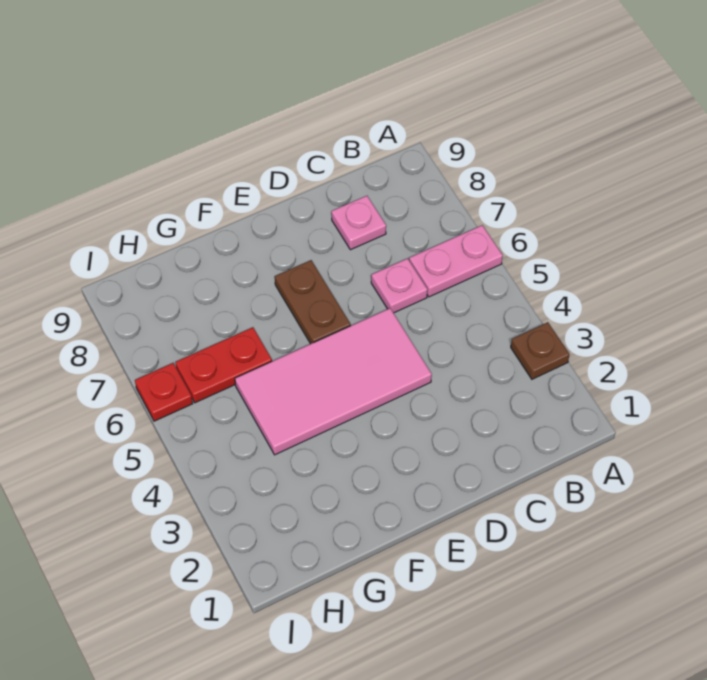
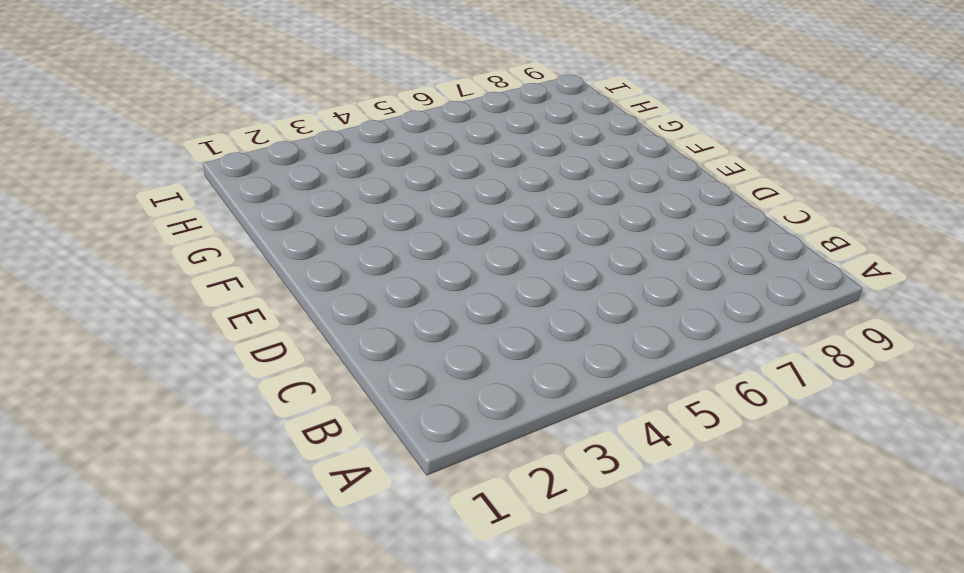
none -> brown plate A3 level 1
none -> pink plate A6:B6 level 1

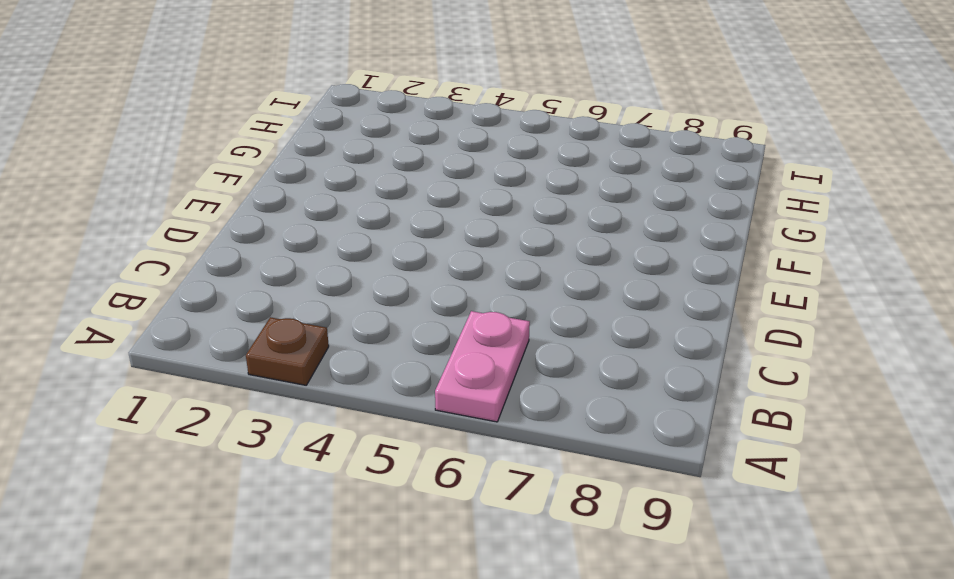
none -> pink plate C6 level 1
none -> pink plate C8 level 1

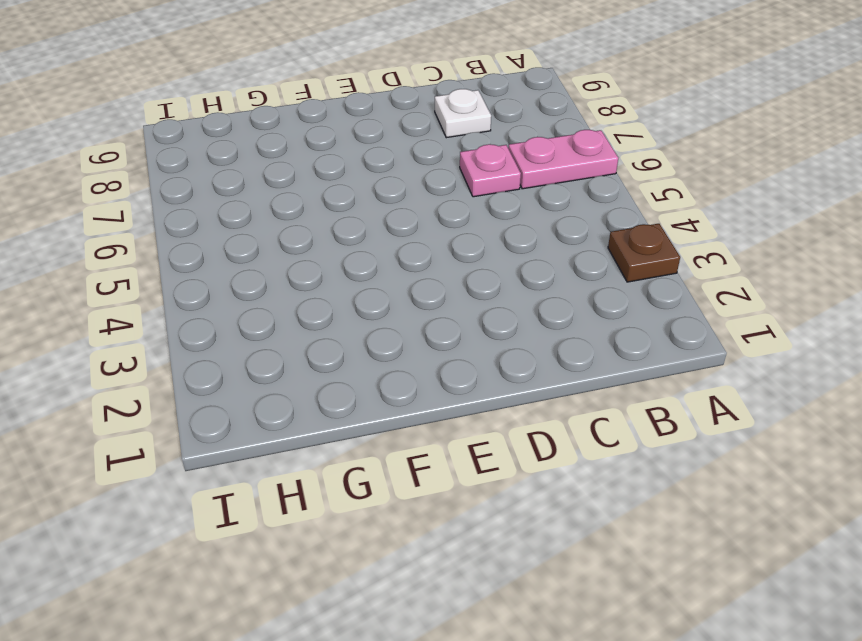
white plate C8 level 1 -> pink plate C8 level 1
none -> pink tile D4:G5 level 1
none -> brown plate E6:E7 level 1

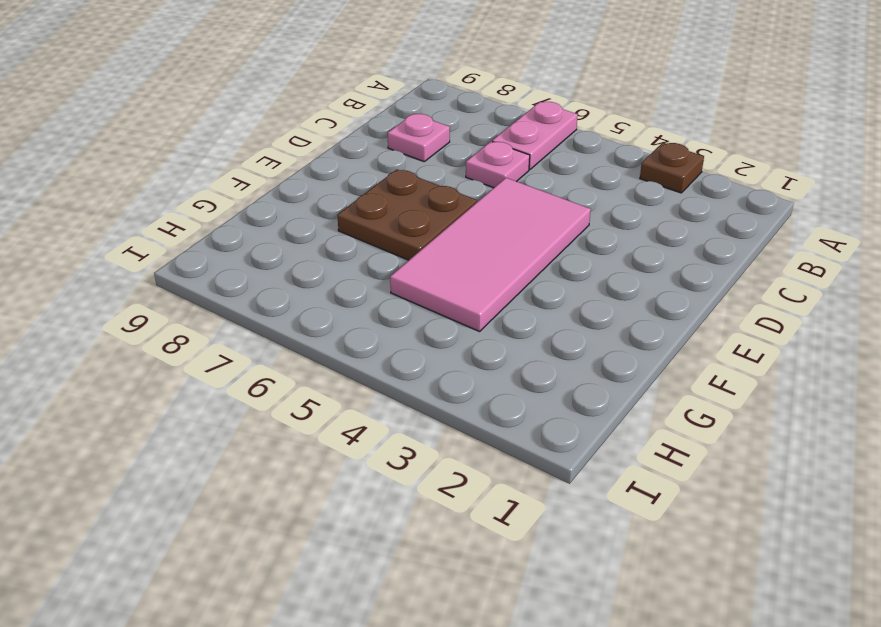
brown plate E6:F7 level 1 -> brown plate E6:E7 level 1
none -> red plate G6:H6 level 1
none -> red plate I6 level 1

